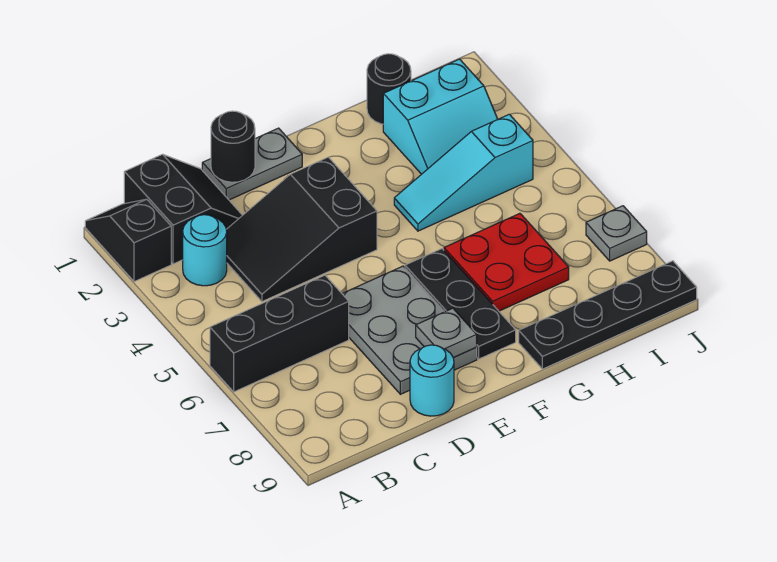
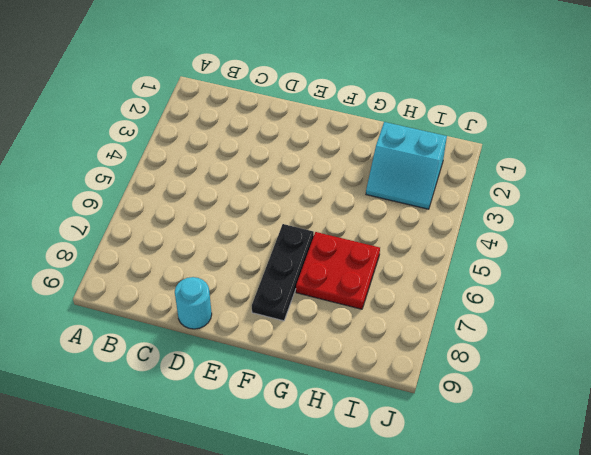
none -> black slope A1:A2 level 1 top 2
none -> black brick A6:C6 level 1
none -> black slope B1:C2 level 1 top B

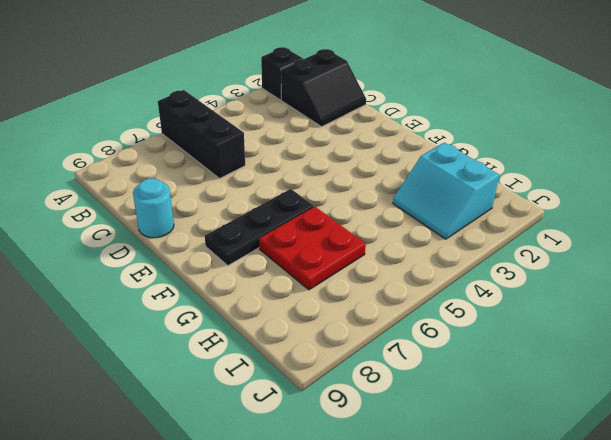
none -> cyan round brick B3 level 1
none -> black slope C3:E4 level 1 top E
none -> grey plate D1:E1 level 1

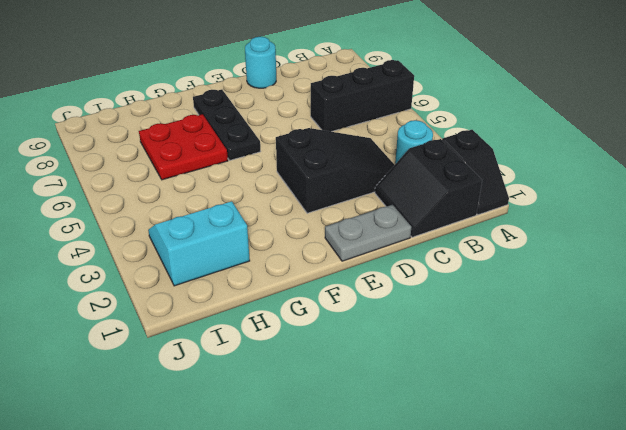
none -> grey plate D6:E8 level 1
none -> cyan slope G4:I4 level 1 top I
none -> black plate G9:J9 level 1

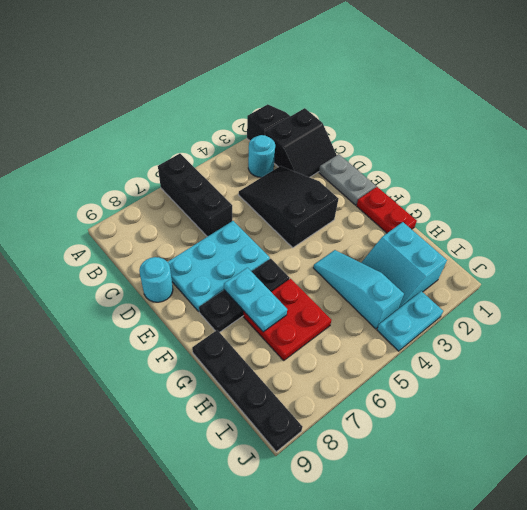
cyan plate D6:E8 level 1 -> grey plate D6:E8 level 1
red plate F1:G1 level 1 -> none
cyan plate F7:G7 level 2 -> none
cyan plate J3:J4 level 1 -> none
none -> black round brick H1 level 1
none -> grey plate J7 level 1
none -> black round brick D1 level 2

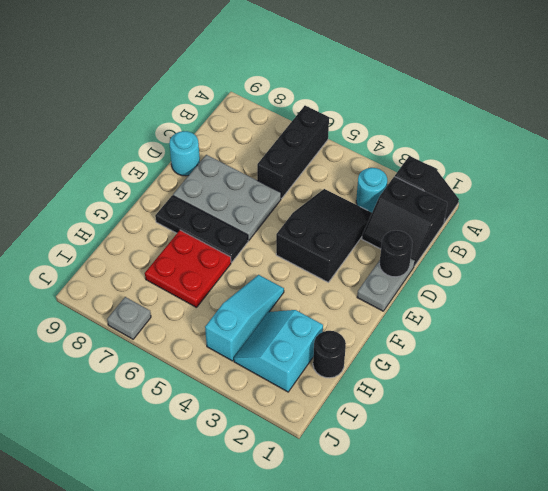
none -> black plate G9:J9 level 1
none -> grey plate E8 level 2

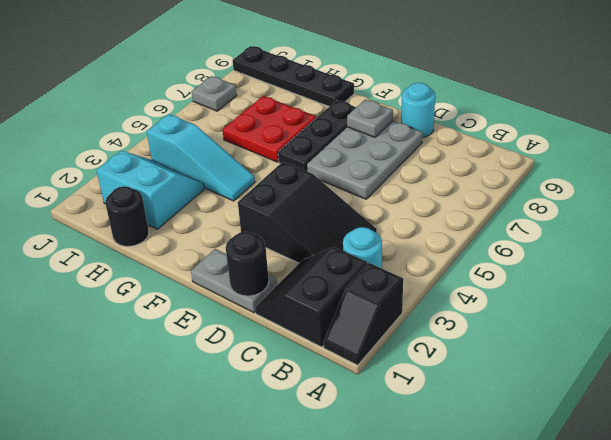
none -> black brick A6:C6 level 1

